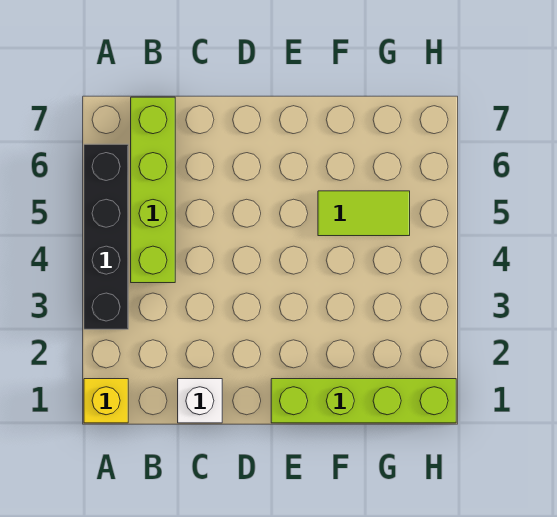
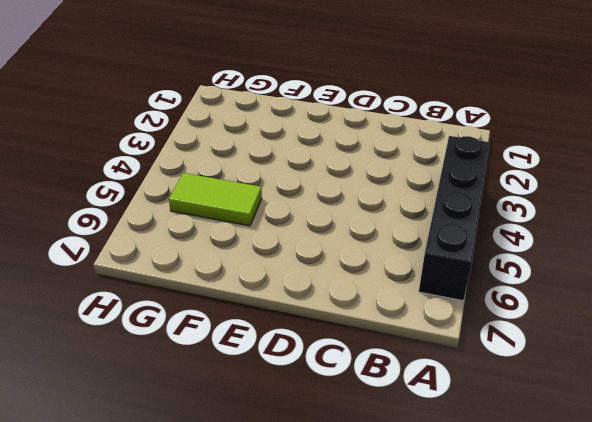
none -> yellow brick A1 level 1
none -> lime brick B4:B7 level 1

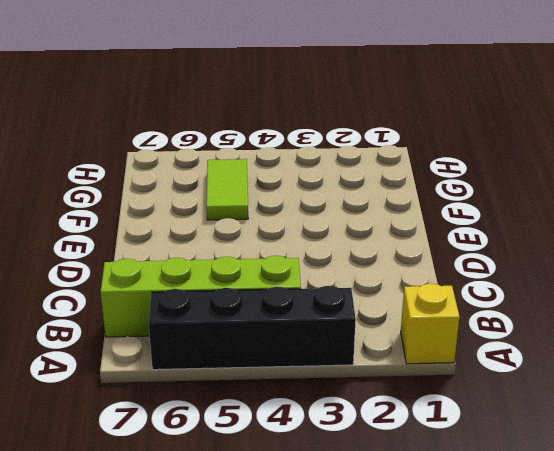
none -> white brick C1 level 1
none -> lime brick E1:H1 level 1

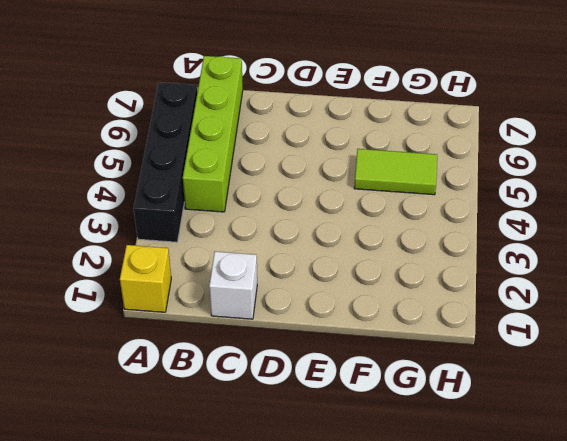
none -> lime brick E1:H1 level 1

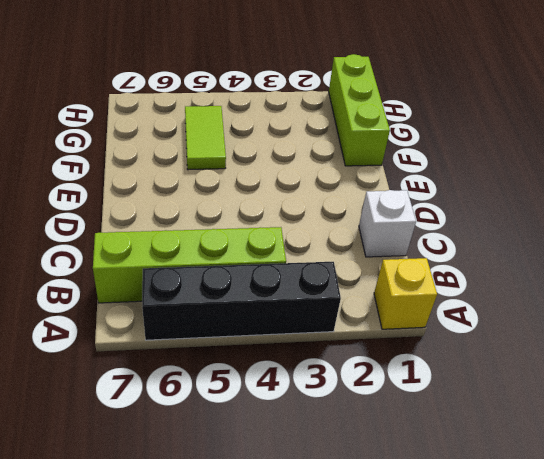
lime brick F1:H1 level 1 -> lime brick E1:H1 level 1

